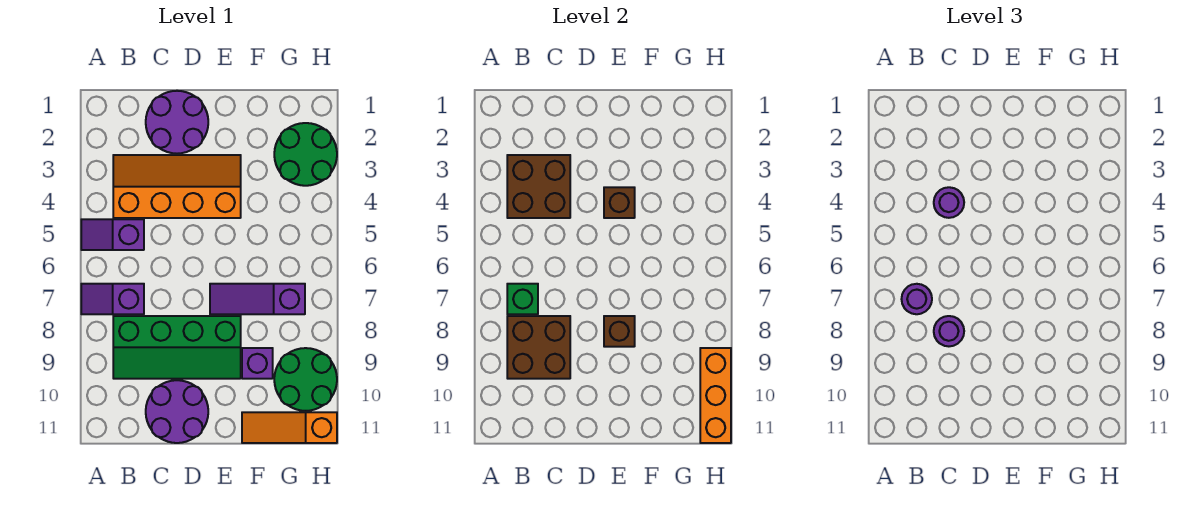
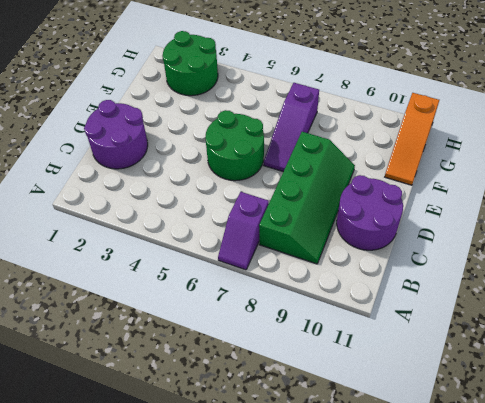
green round brick D5:E6 level 1 -> green round brick G9:H10 level 1
none -> purple slope A5:B5 level 1 top B
none -> orange slope B3:E4 level 1 top 4
none -> purple brick F9 level 1

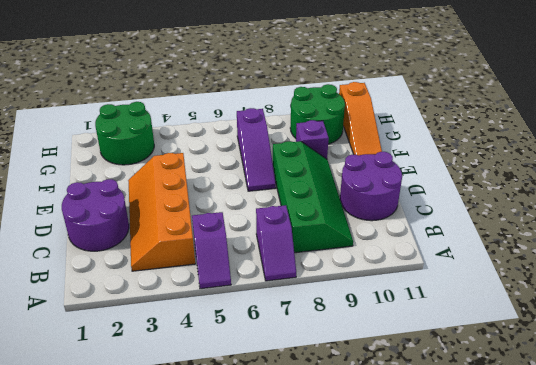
none -> brown brick B3:C4 level 2
none -> green brick B7 level 2
none -> brown brick B8:C9 level 2

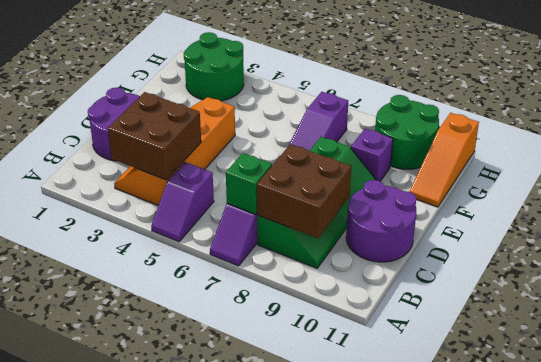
none -> brown brick E4 level 2
none -> brown brick E8 level 2
none -> orange brick H9:H11 level 2

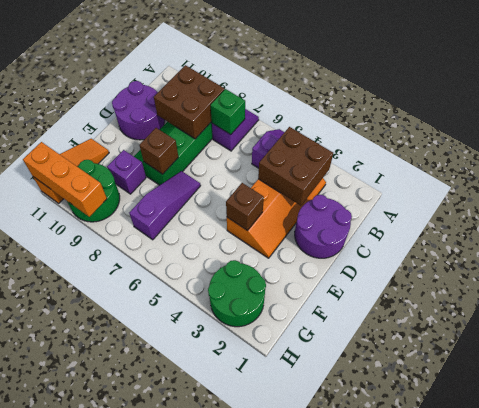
none -> purple round brick B7 level 3
none -> purple round brick C4 level 3
none -> purple round brick C8 level 3

